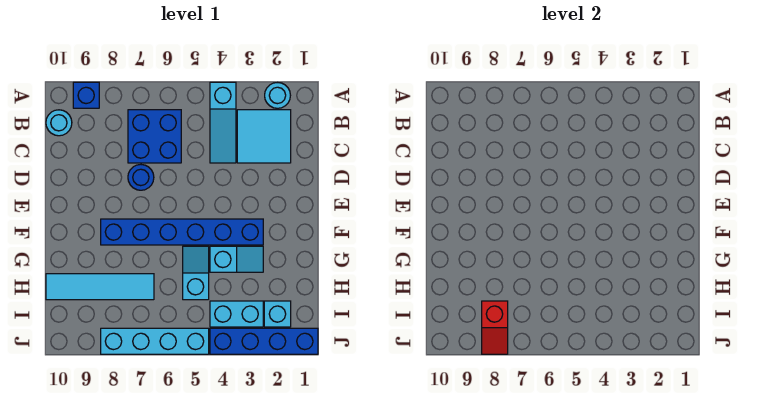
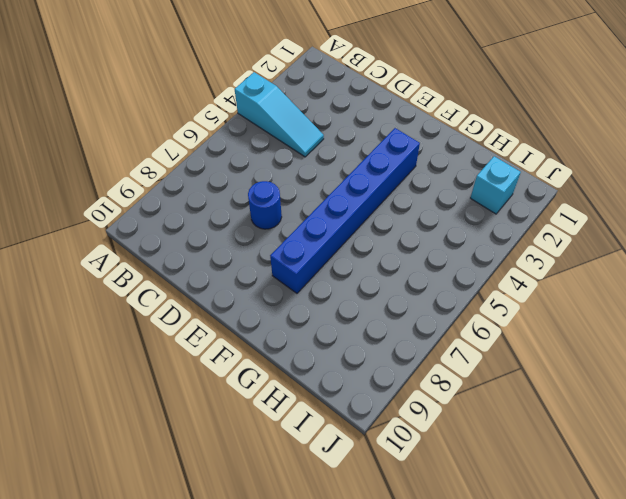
none -> cyan round brick A2 level 1
none -> blue brick A9 level 1
none -> cyan tile B2:C3 level 1

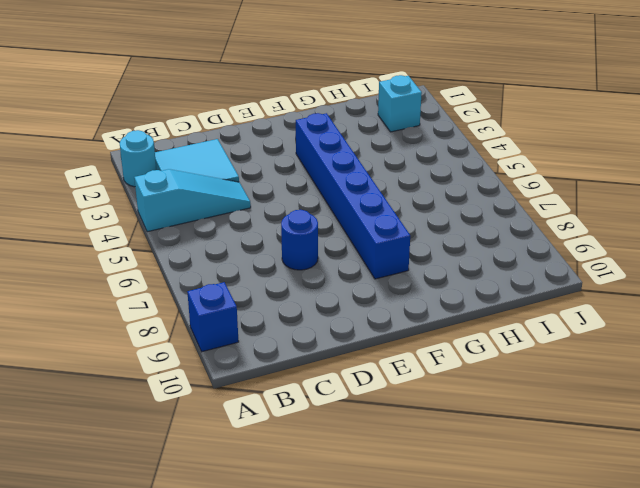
none -> blue brick B6:C7 level 1
none -> cyan round brick B10 level 1
none -> cyan slope G3:G4 level 1 top 4

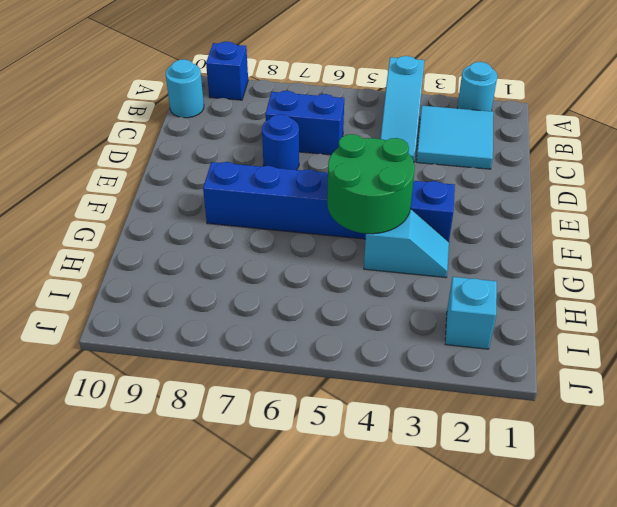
blue brick C6:C7 level 1 -> blue brick B6:C7 level 1
green round brick F4:G5 level 2 -> none
none -> cyan slope G5:H5 level 1 top H
none -> cyan tile H7:H10 level 1
none -> cyan brick I3:I4 level 1

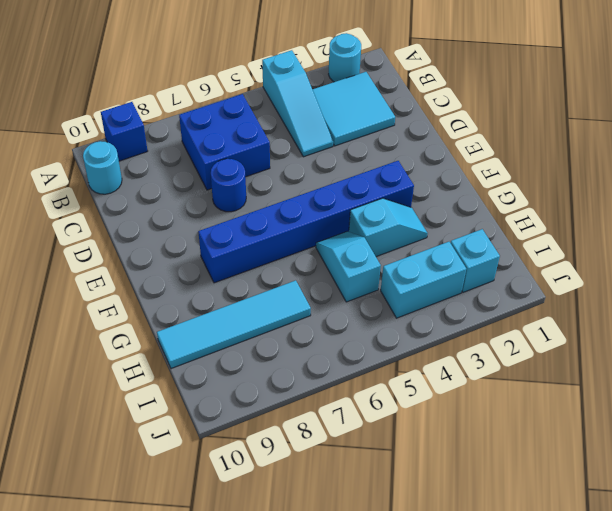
none -> blue brick J1:J4 level 1
none -> cyan brick J5:J8 level 1
none -> red slope I8:J8 level 2 top I

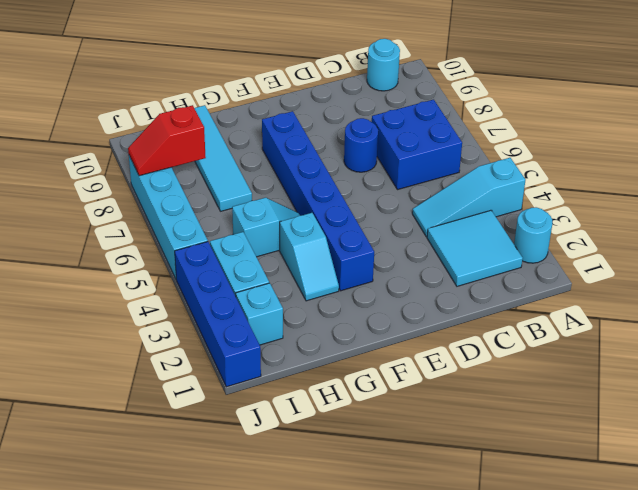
none -> blue brick A9 level 1

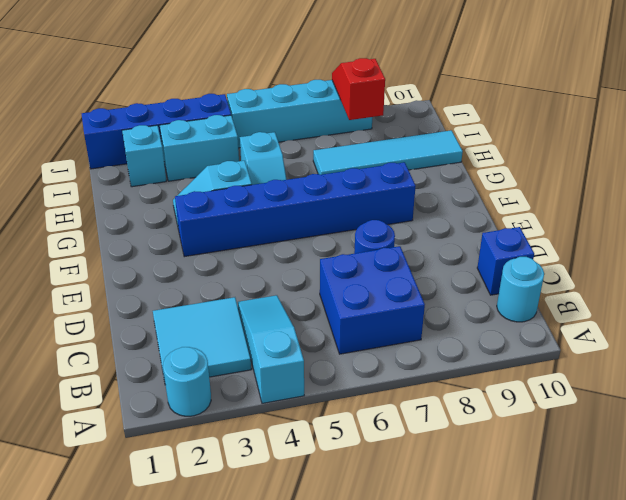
blue brick C10 level 1 -> blue brick A9 level 1

